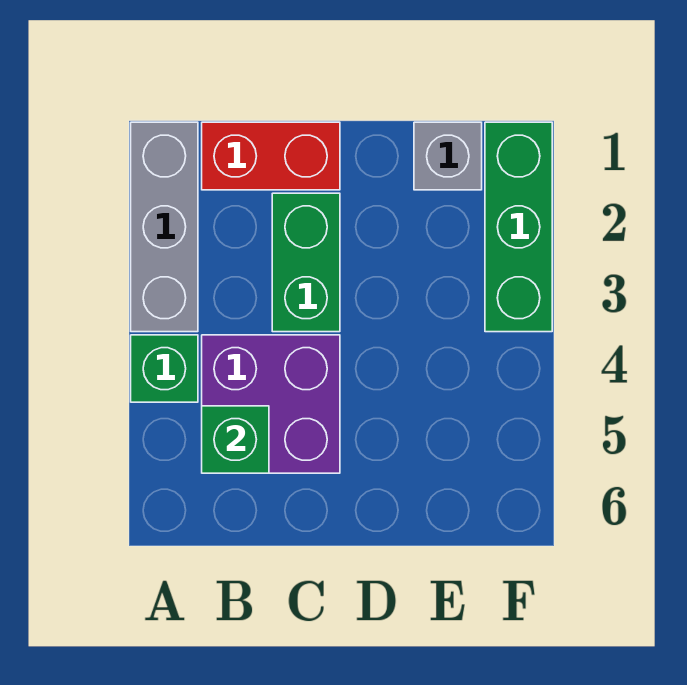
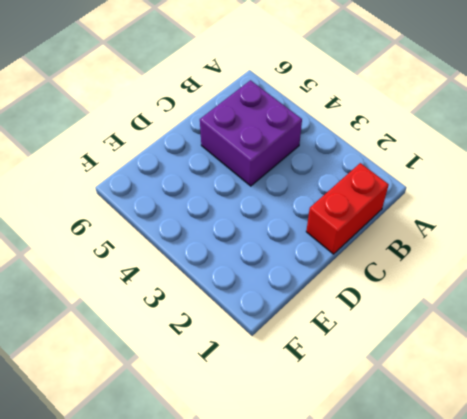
none -> grey brick A1:A3 level 1
none -> green brick A4 level 1

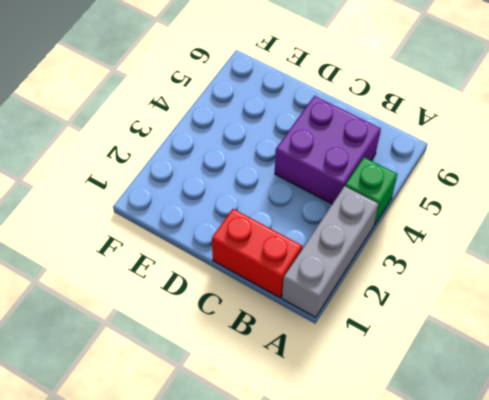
none -> green brick C2:C3 level 1
none -> grey brick E1 level 1

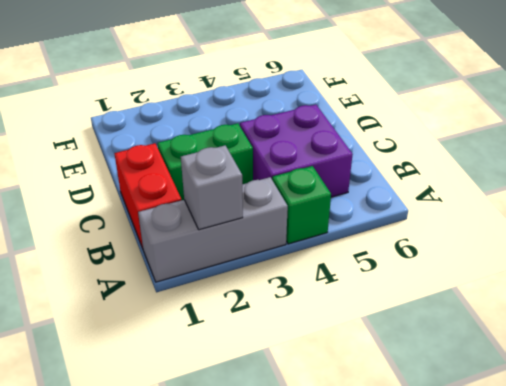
grey brick A2 level 2 -> grey brick E1 level 1
none -> green brick F1:F3 level 1
none -> green brick B5 level 2

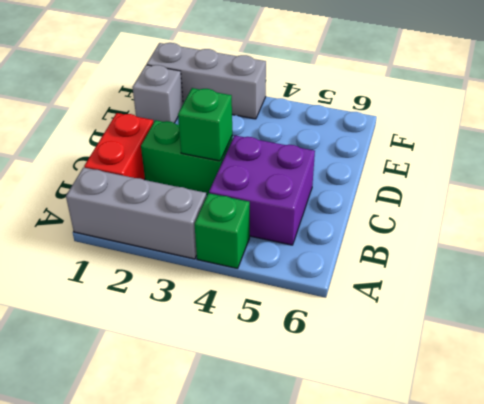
green brick C3 level 2 -> green brick B5 level 2
grey brick F1:F3 level 1 -> green brick F1:F3 level 1

